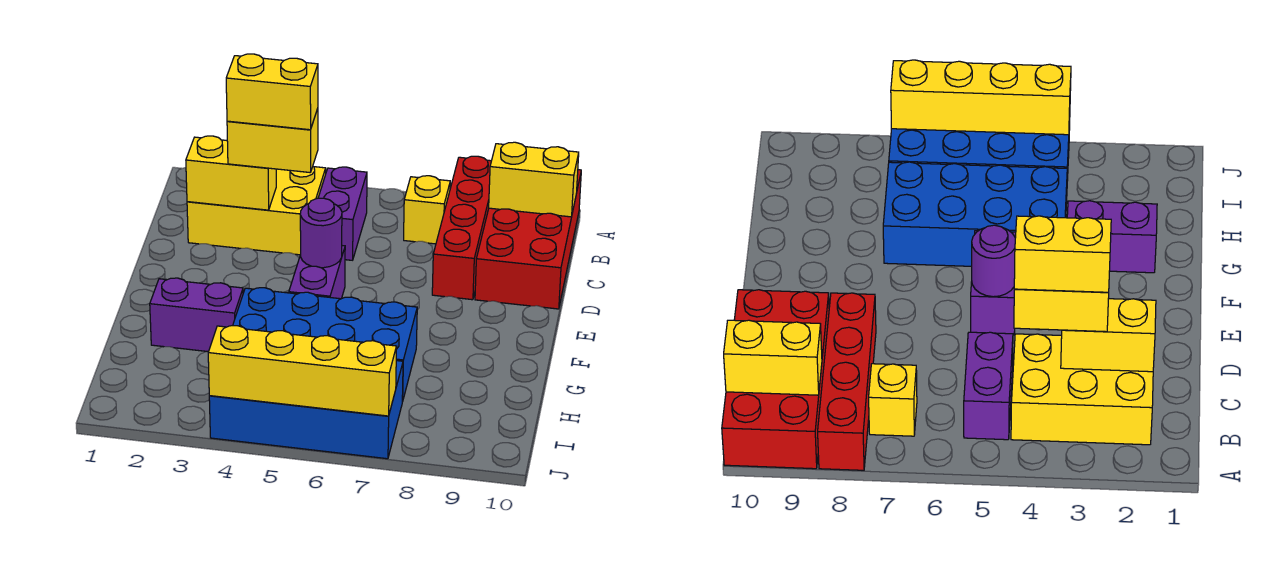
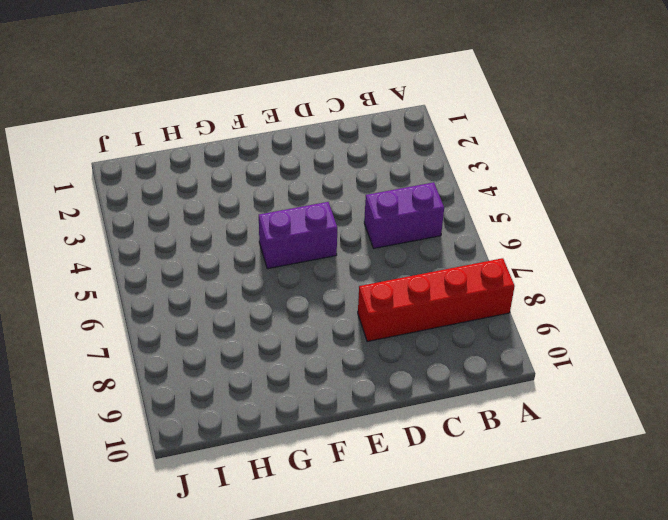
none -> red brick A9:D10 level 1
none -> yellow brick B2:C4 level 1
none -> yellow brick B7 level 1

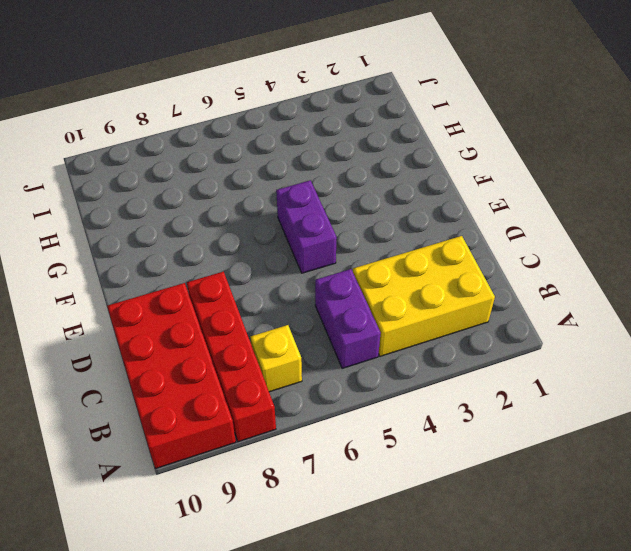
none -> purple brick G2:G3 level 1
none -> blue brick G4:H7 level 1
none -> blue brick I4:J7 level 1

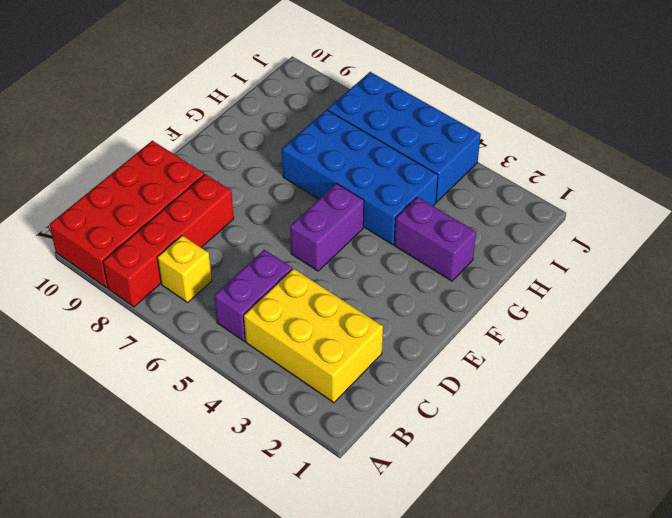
none -> yellow brick B9:B10 level 2
none -> yellow brick C2:C3 level 2
none -> purple round brick E5 level 2

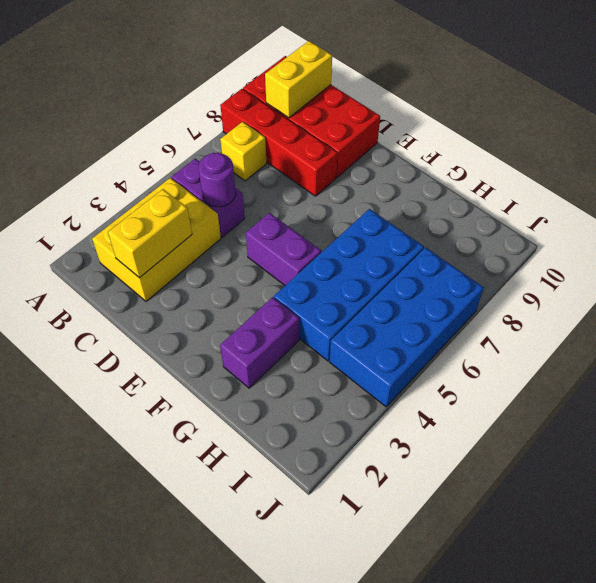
purple round brick C5 level 2 -> purple round brick E5 level 2
none -> yellow brick J4:J7 level 2
none -> yellow brick C3:C4 level 3
none -> yellow brick C3:C4 level 4

